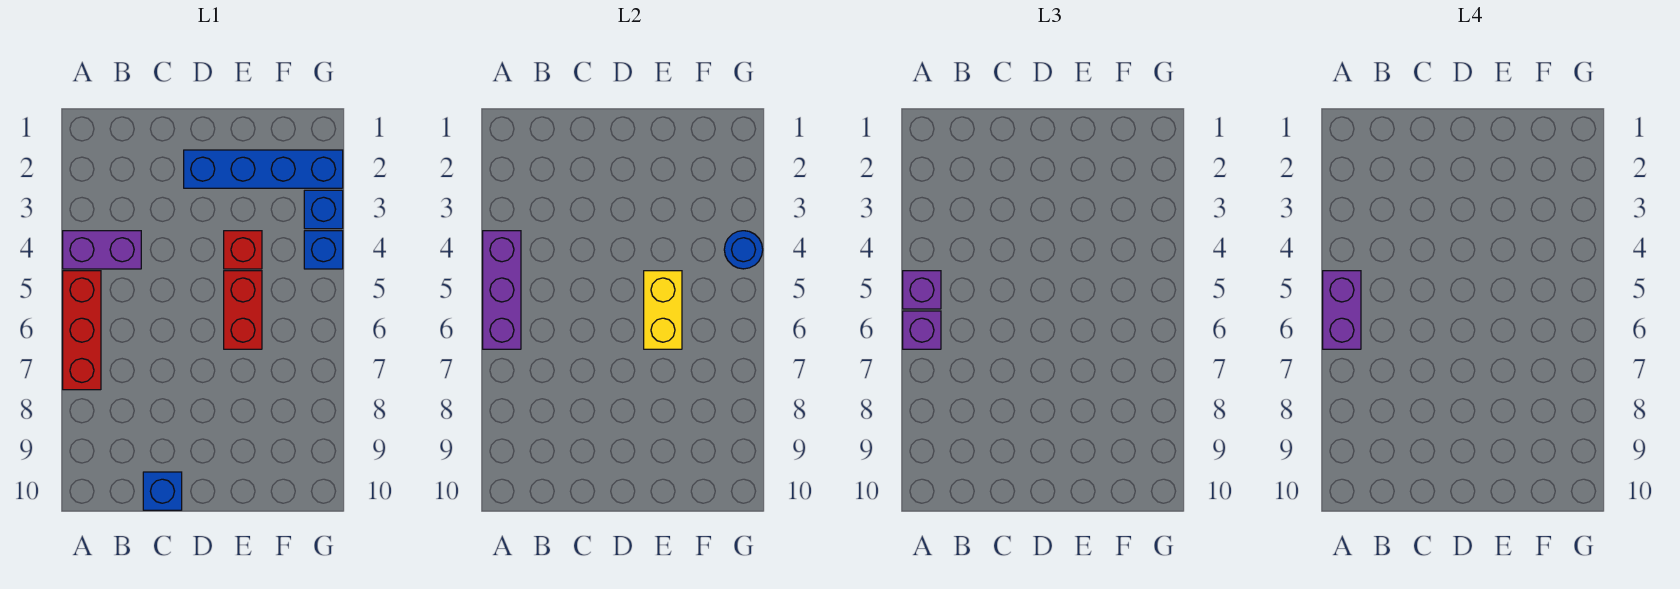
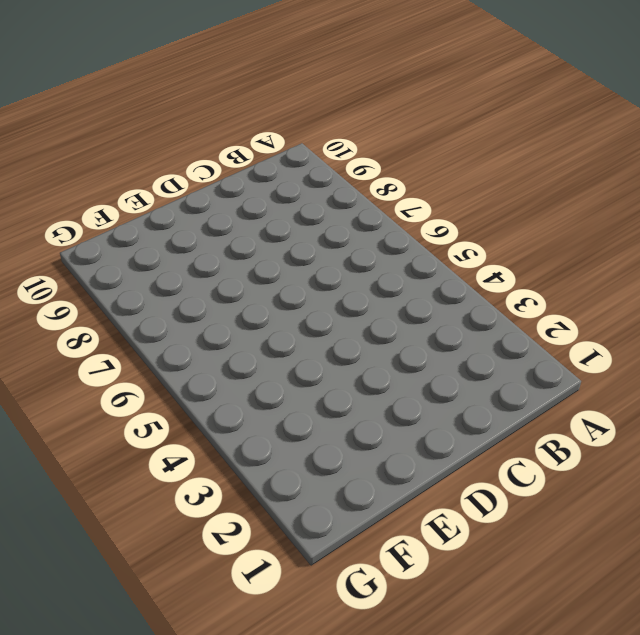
none -> purple brick A4:B4 level 1
none -> red brick A5:A7 level 1
none -> blue brick C10 level 1

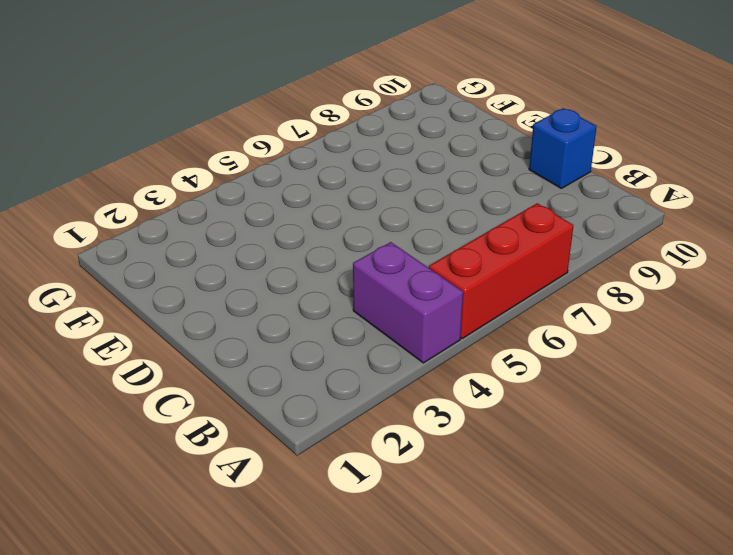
none -> blue brick D2:G2 level 1
none -> red brick E4 level 1
none -> red brick E5:E6 level 1

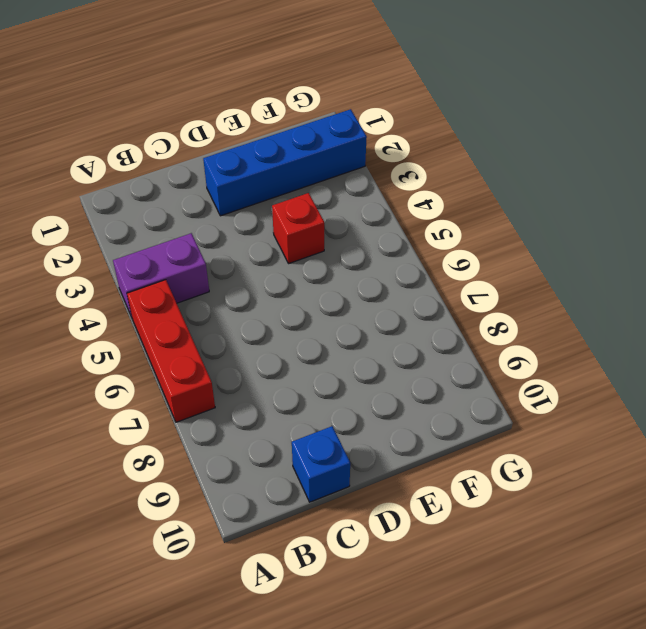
none -> red brick E5:E6 level 1
none -> blue brick G3 level 1
none -> blue brick G4 level 1

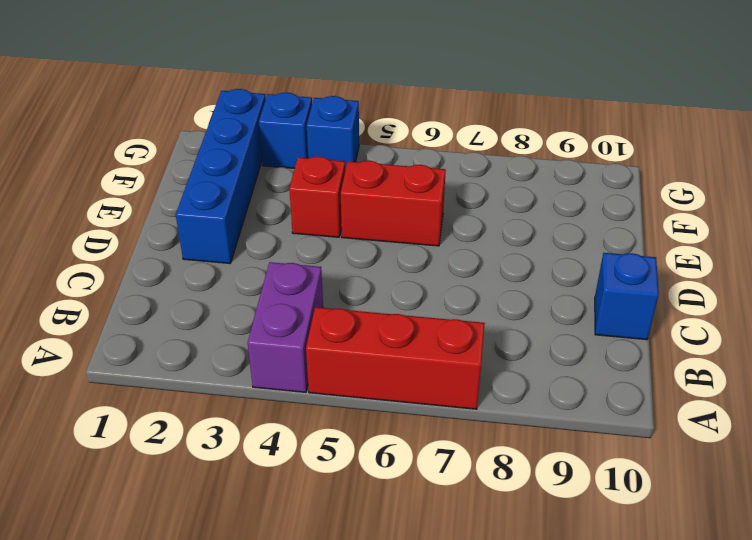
none -> purple brick A4:A6 level 2
none -> yellow brick E5:E6 level 2
none -> blue round brick G4 level 2

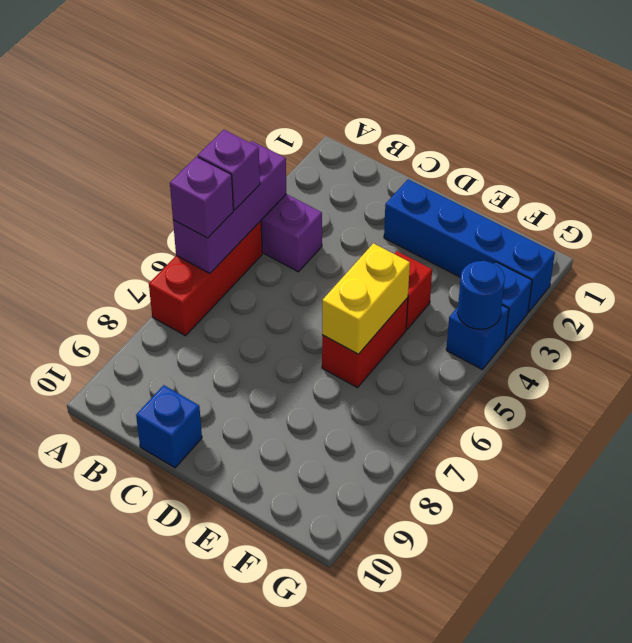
none -> purple brick A5:A6 level 4

